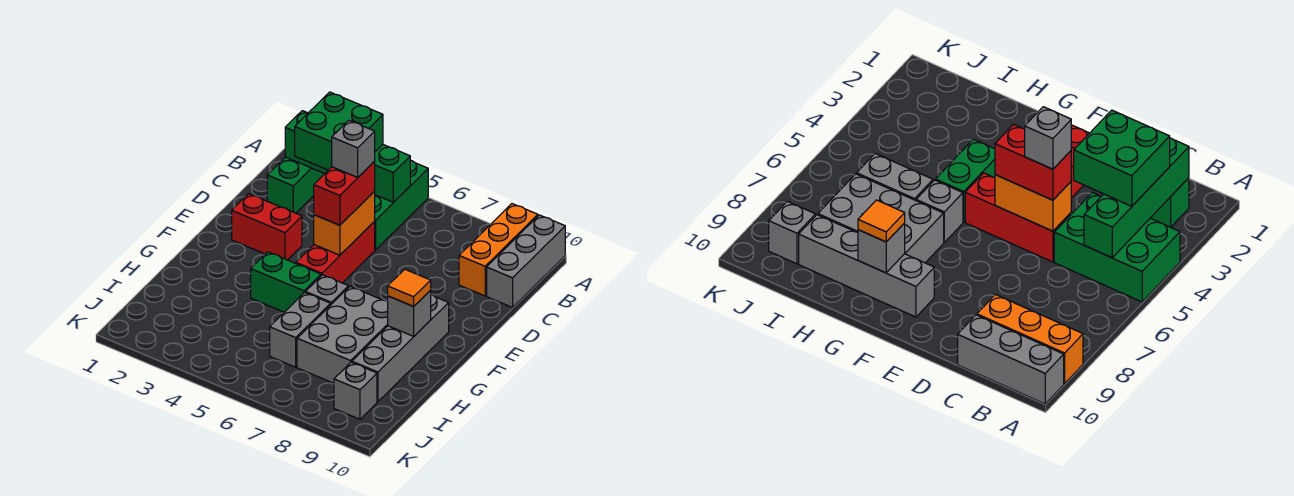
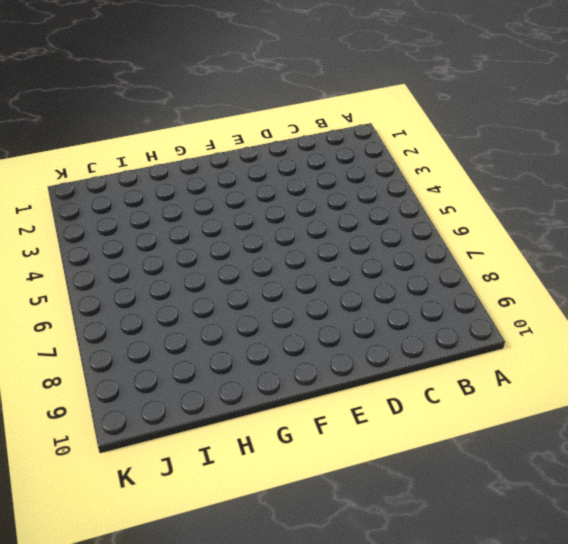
none -> green brick A4:C5 level 1
none -> orange brick A9:C9 level 1
none -> grey brick A10:C10 level 1

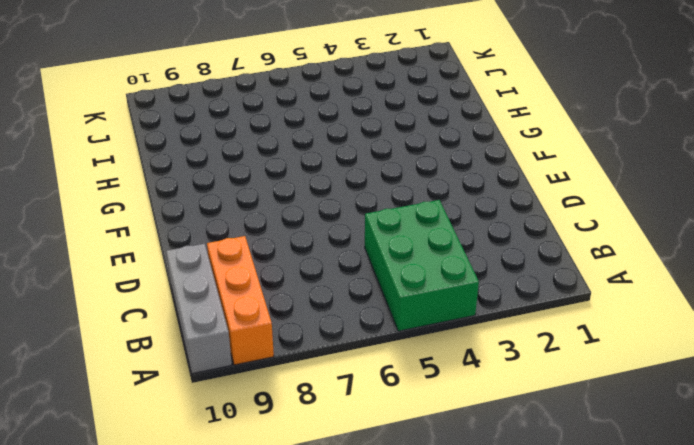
none -> green brick B2:C2 level 1
none -> red brick D5:F5 level 1
none -> red brick E2:E3 level 1

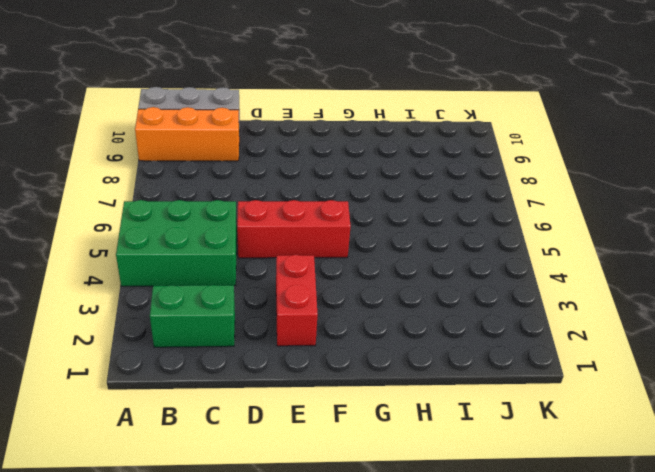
none -> grey brick F9:I9 level 1
none -> green brick G4:G5 level 1
none -> grey brick G6 level 1

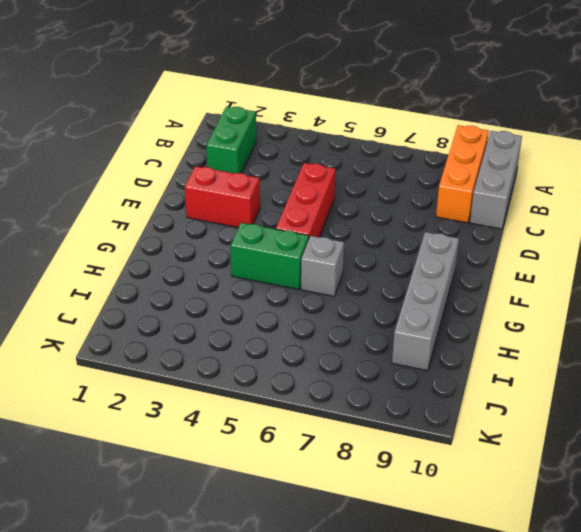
none -> green brick A4:C5 level 1
none -> grey brick G7:I8 level 1
none -> grey brick H6:I6 level 1

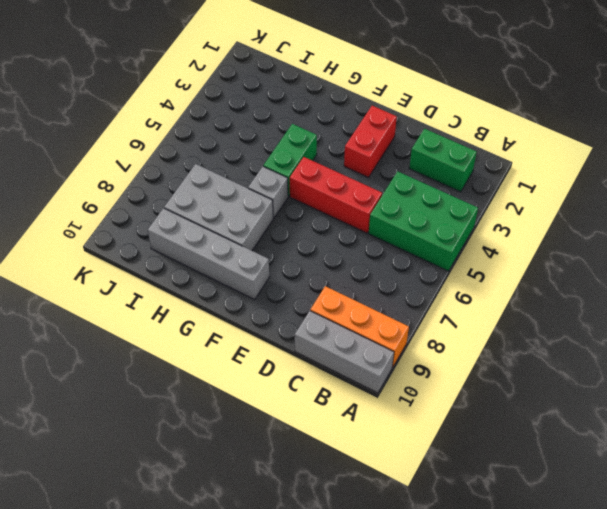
none -> grey brick H6:I6 level 1
none -> grey brick J9 level 1
none -> green brick B2:B5 level 2

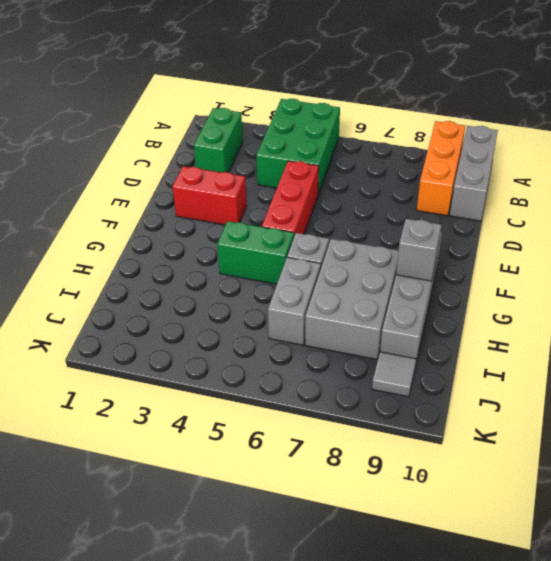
grey tile J9 level 1 -> grey brick J9 level 1
none -> green brick B2:B5 level 2
none -> orange brick D5:E5 level 2
none -> green brick B3:C4 level 3

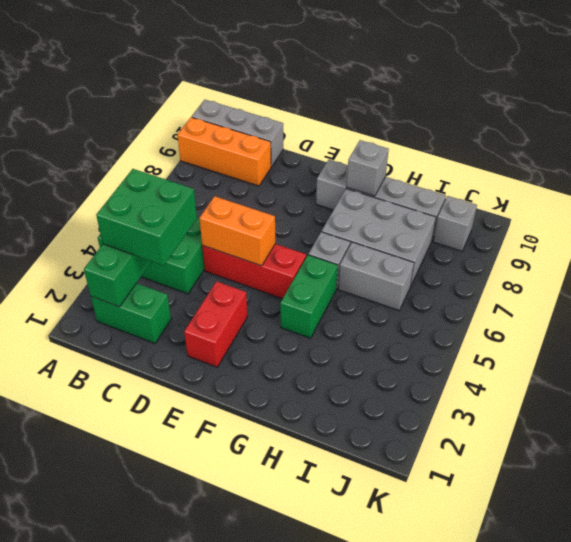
none -> red brick D5:E5 level 3
none -> orange tile G9 level 3
none -> grey brick D5 level 4

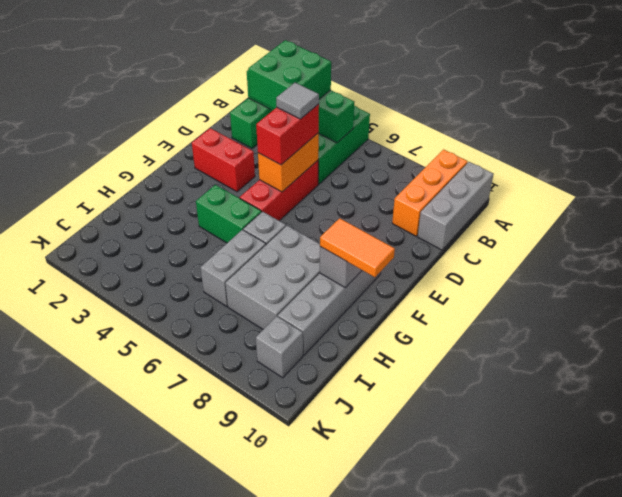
grey tile D5 level 4 -> grey brick D5 level 4
orange tile G9:G10 level 3 -> orange tile G9 level 3

